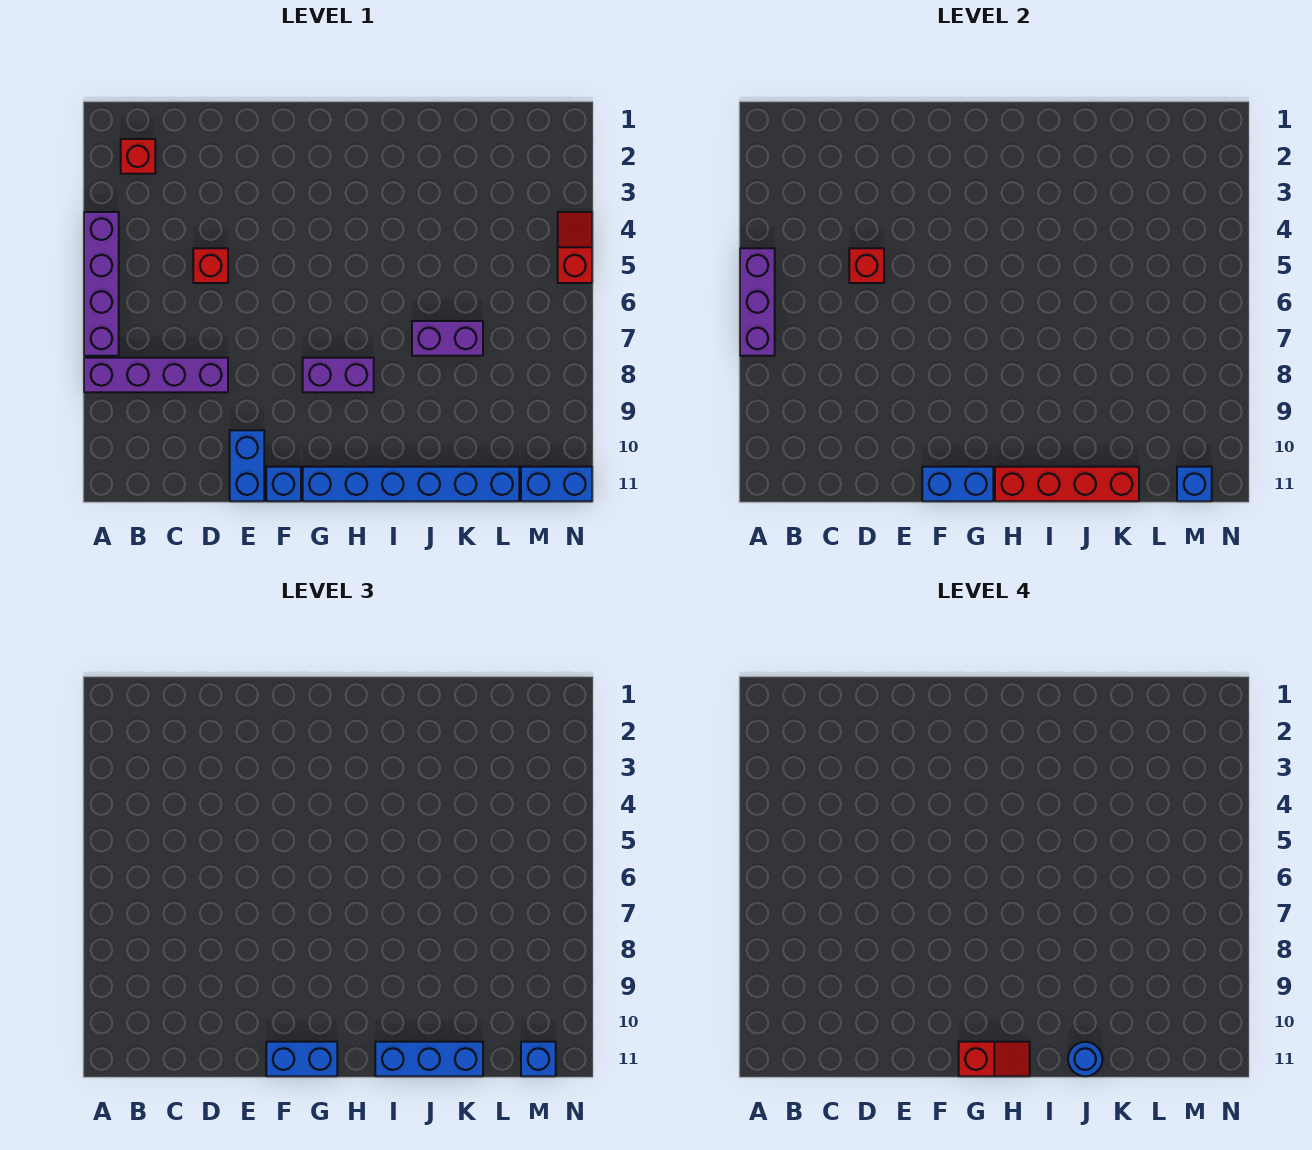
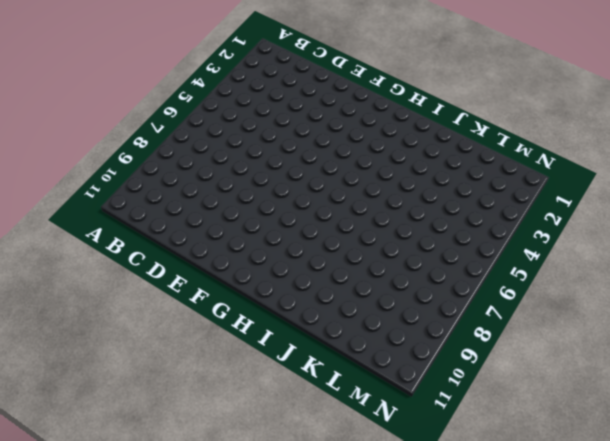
none -> purple brick A4:A7 level 1
none -> purple brick A8:D8 level 1
none -> red brick B2 level 1

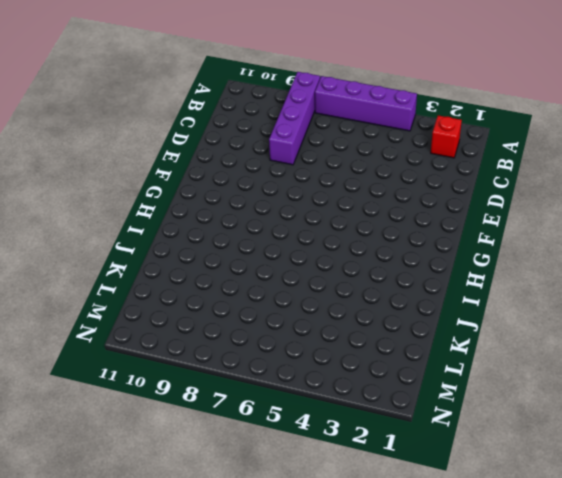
none -> red brick D5 level 1
none -> blue brick E10:E11 level 1
none -> blue brick F11 level 1

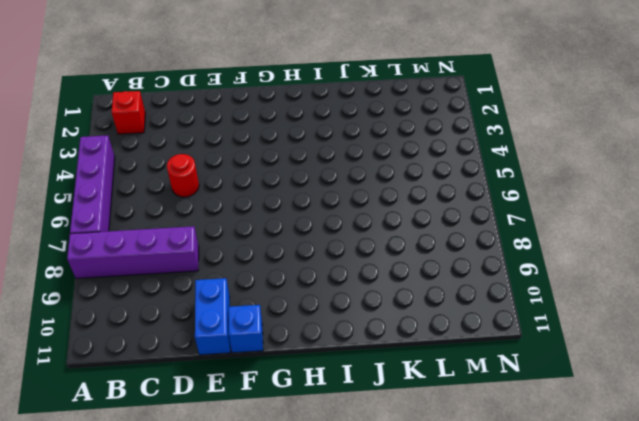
red round brick D5 level 1 -> red brick D5 level 1
none -> purple brick G8:H8 level 1
none -> blue brick G11:L11 level 1
none -> purple brick J7:K7 level 1

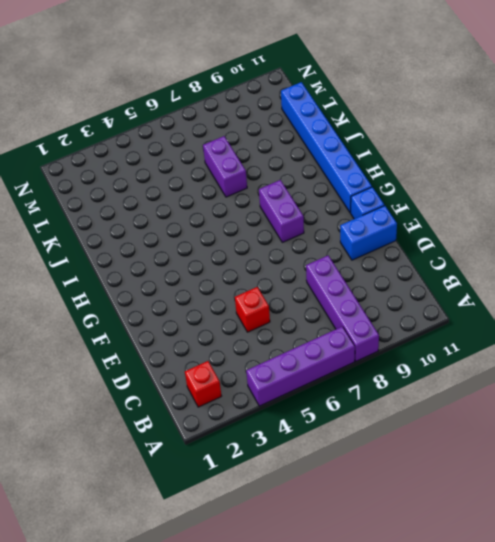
none -> blue brick M11:N11 level 1
none -> red slope N4:N5 level 1 top 5
none -> purple brick A5:A7 level 2

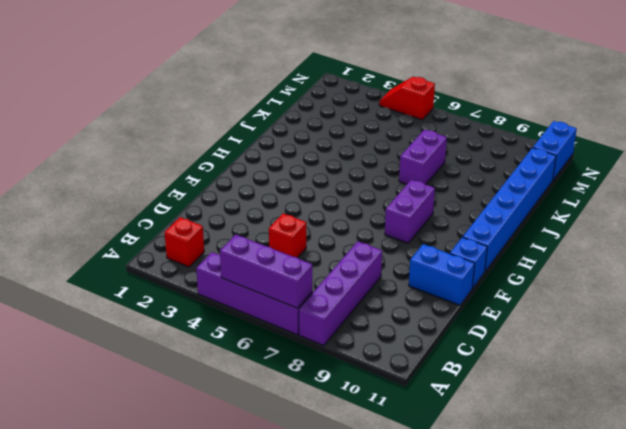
none -> red brick D5 level 2
none -> blue brick F11:G11 level 2
none -> red brick H11:K11 level 2

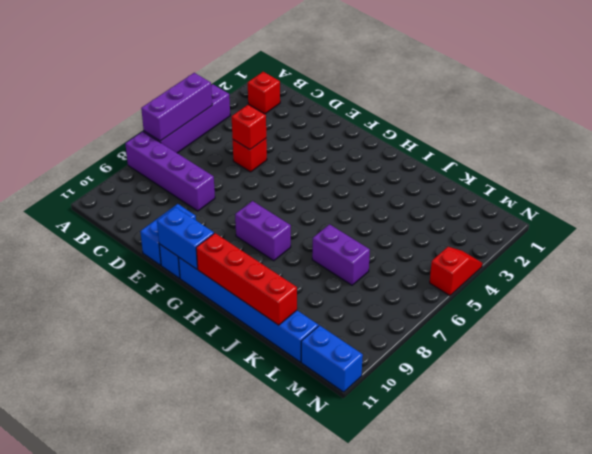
none -> blue brick M11 level 2
none -> blue brick F11:G11 level 3
none -> blue brick I11:K11 level 3

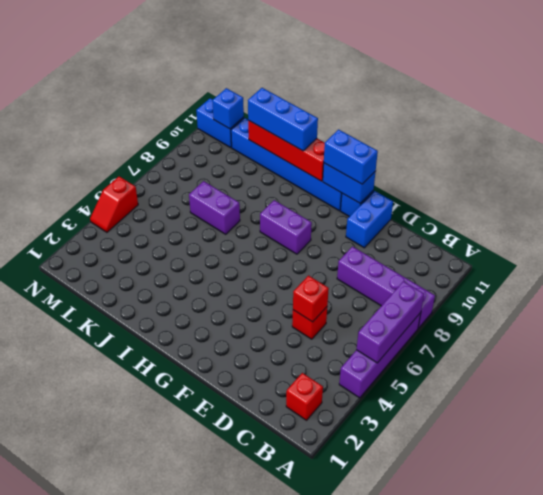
none -> blue brick M11 level 3
none -> red slope G11:H11 level 4 top G
none -> blue round brick J11 level 4

